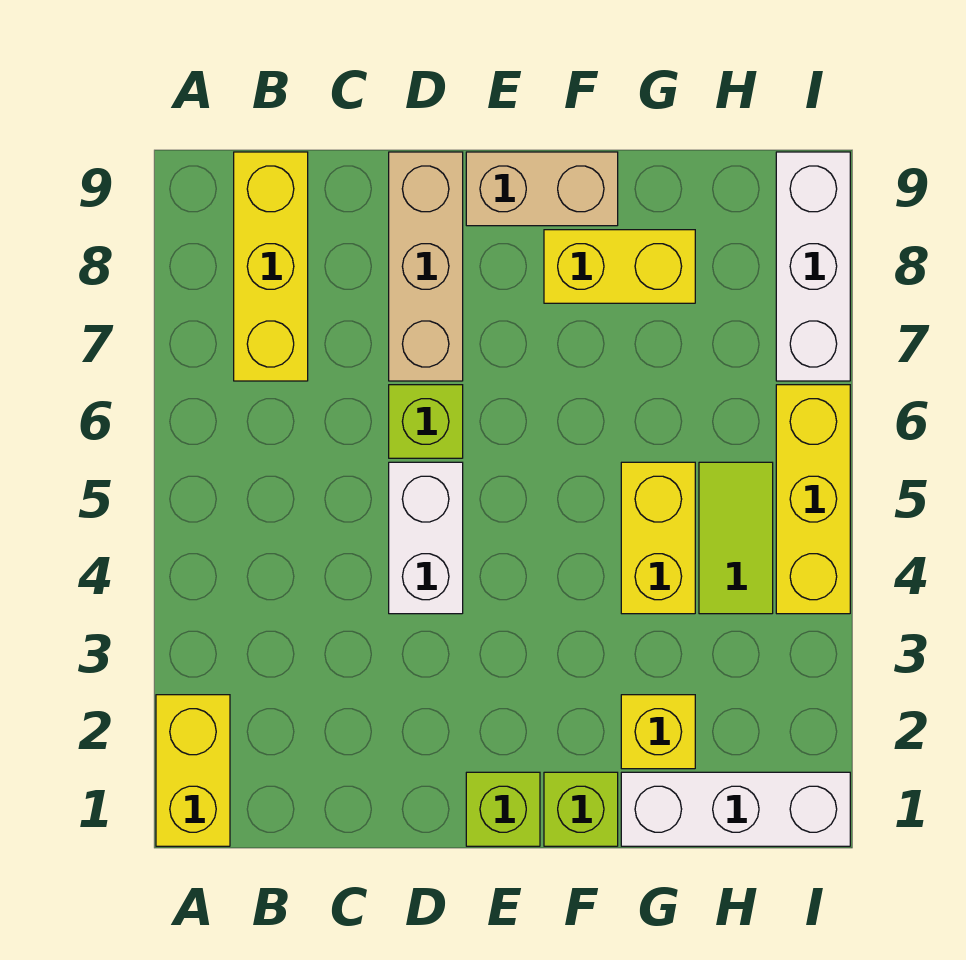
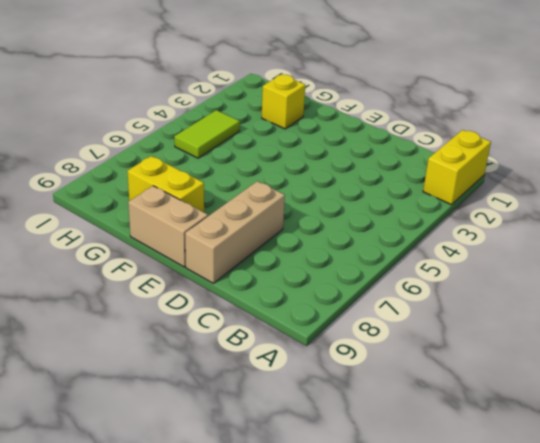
none -> yellow brick B7:B9 level 1
none -> white brick D4:D5 level 1
none -> lime brick D6 level 1

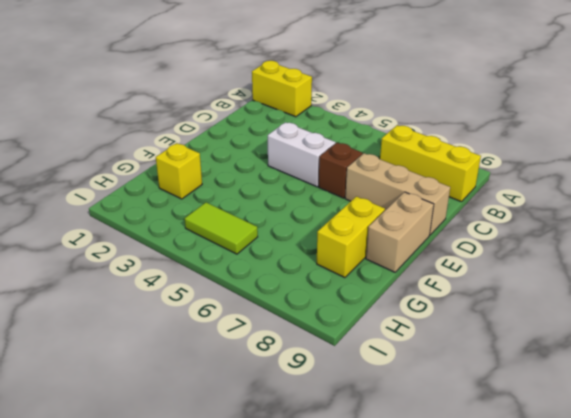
brown brick D6 level 1 -> lime brick D6 level 1
none -> lime brick E1 level 1
none -> lime brick F1 level 1
none -> white brick G1:I1 level 1

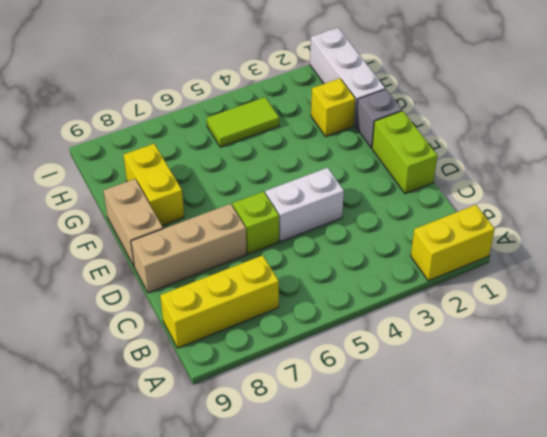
lime brick D1:E1 level 1 -> lime brick E1 level 1
grey brick F1 level 1 -> lime brick F1 level 1
none -> yellow brick G4:G5 level 1
none -> yellow brick I4:I6 level 1
none -> white brick I7:I9 level 1

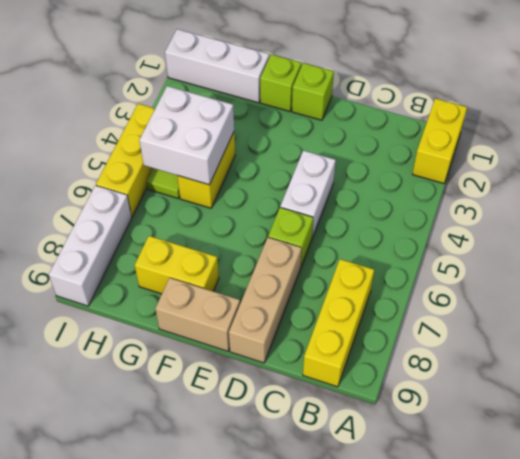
white brick G4:H5 level 2 -> none
none -> yellow brick G2 level 1

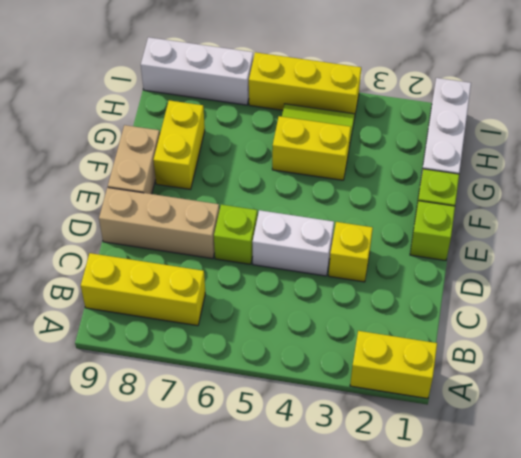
yellow brick D3 level 1 -> yellow brick G2 level 1

